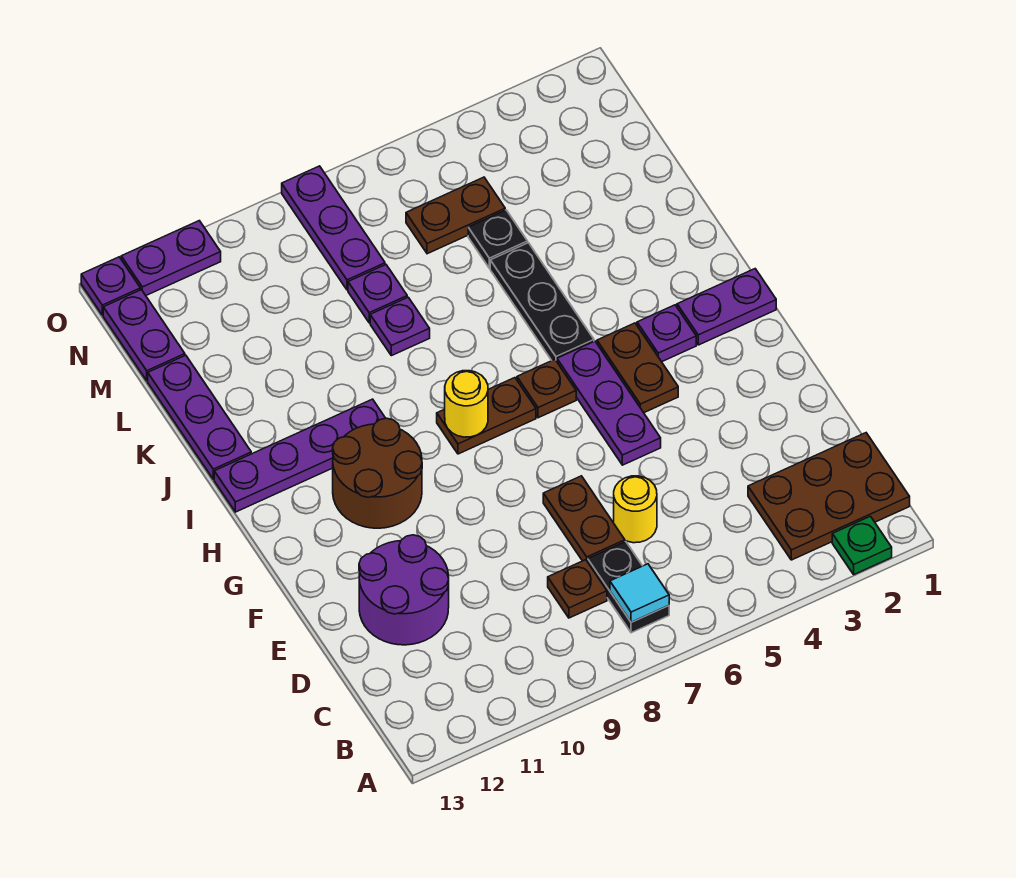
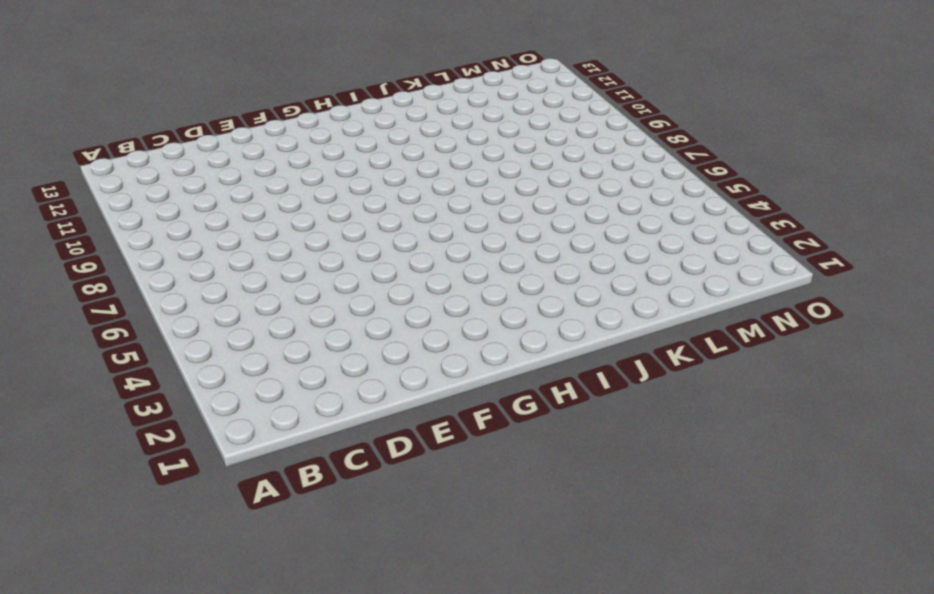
none -> green plate A2 level 1
none -> brown plate B1:C3 level 1
none -> black plate B7:C7 level 1

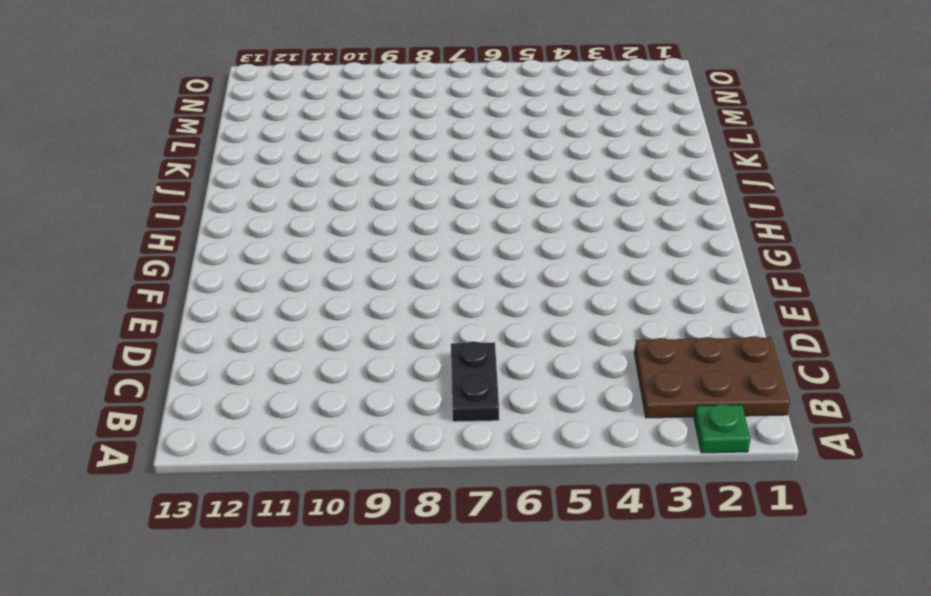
none -> brown plate C8 level 1
none -> yellow round brick D6 level 1
none -> brown plate D7:E7 level 1

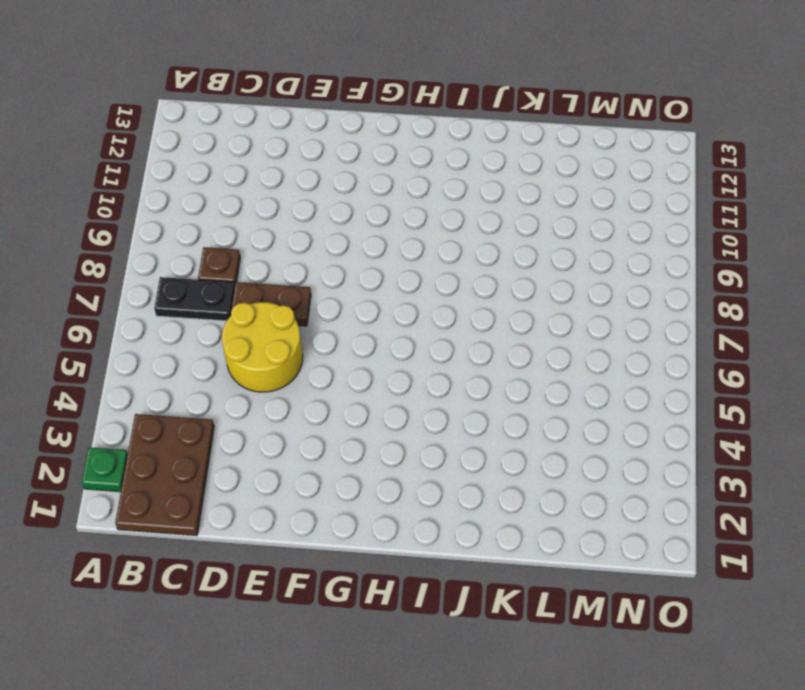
yellow round brick D5:E6 level 1 -> yellow round brick D6 level 1
none -> purple round brick D11:E12 level 1
none -> purple plate F5:H5 level 1
none -> brown plate G4:H4 level 1

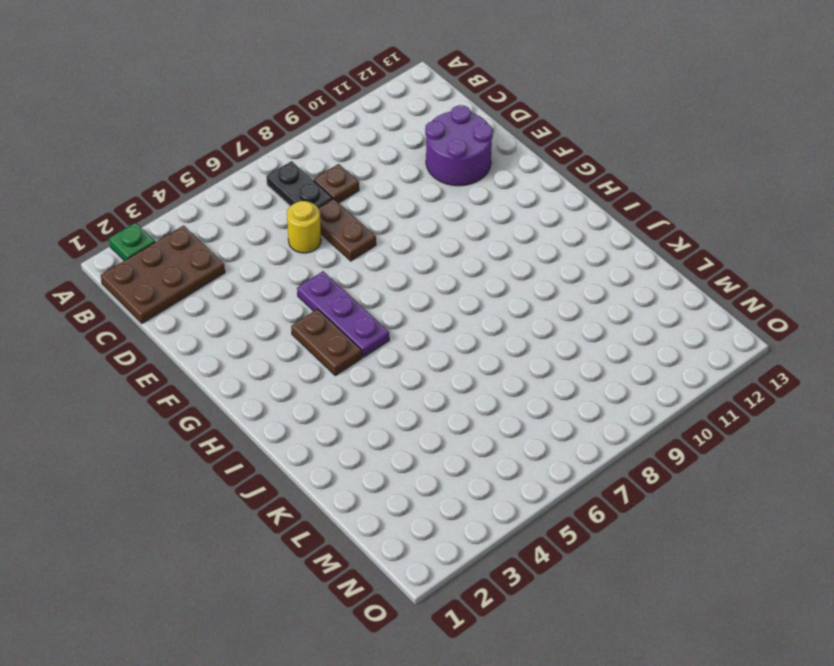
none -> brown round brick G10:H11 level 1
none -> purple plate H1:H2 level 1
none -> purple plate H3 level 1

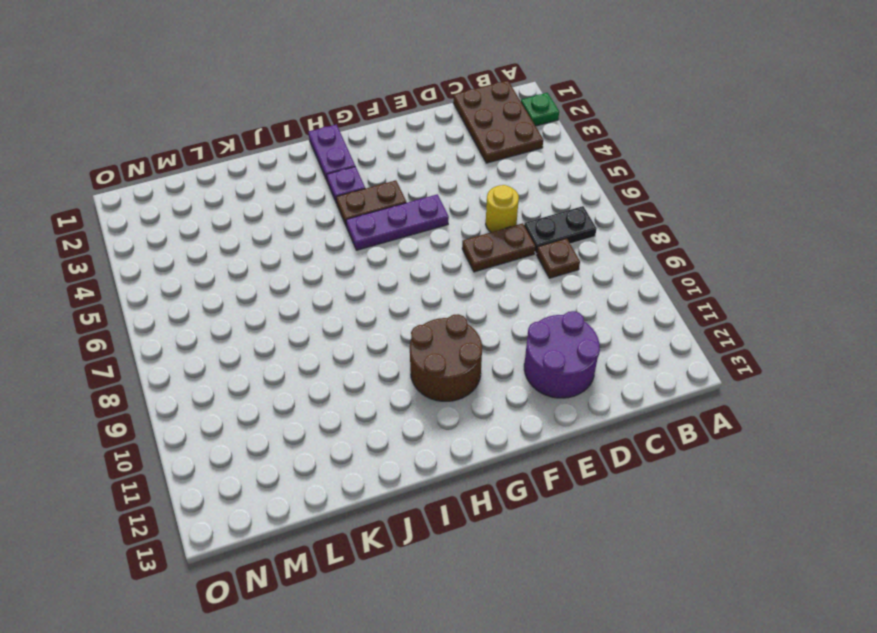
none -> brown plate H6 level 1
none -> brown plate H7:H8 level 1
none -> black plate I5:K5 level 1

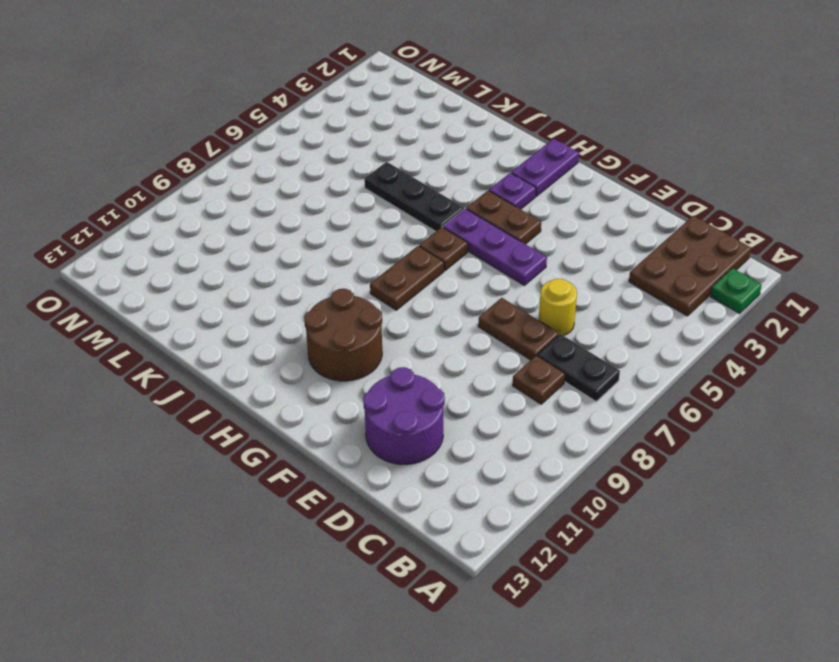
none -> purple plate I10:I13 level 1
none -> purple plate J13:L13 level 1
none -> purple plate K8 level 1

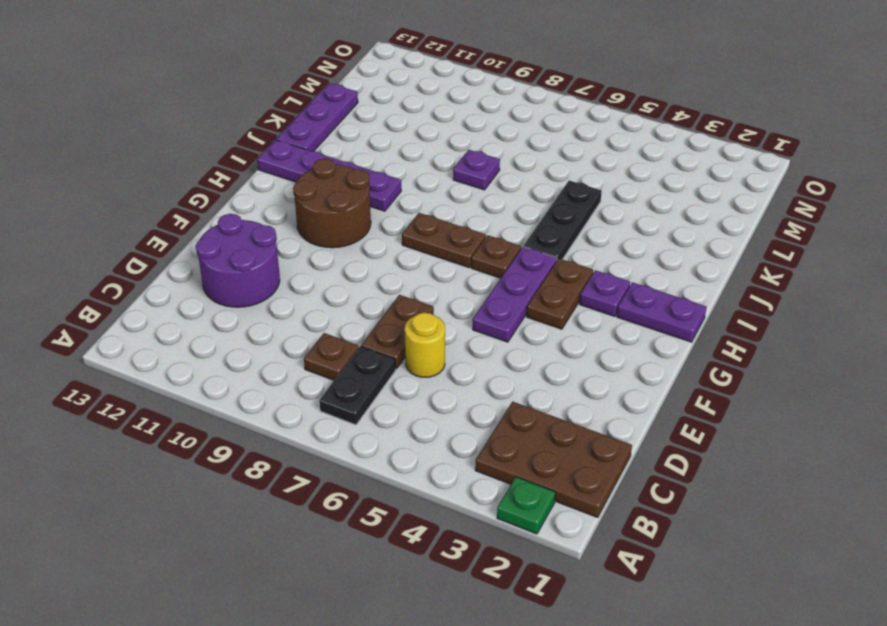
none -> black plate L5 level 1
none -> purple plate L8 level 1
none -> brown plate M5:M6 level 1

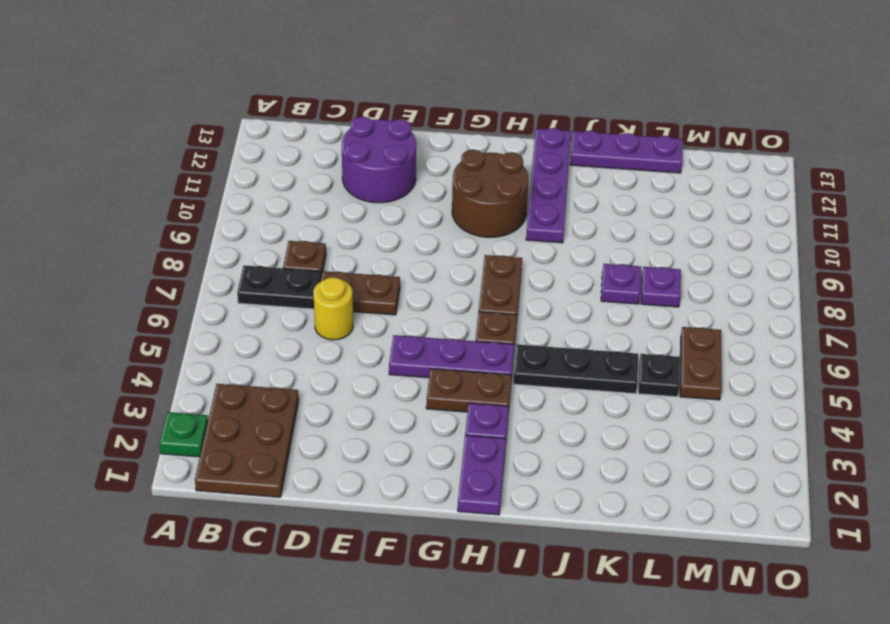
none -> purple plate M8:O8 level 1
none -> purple plate M13:N13 level 1
none -> purple plate O11:O12 level 1

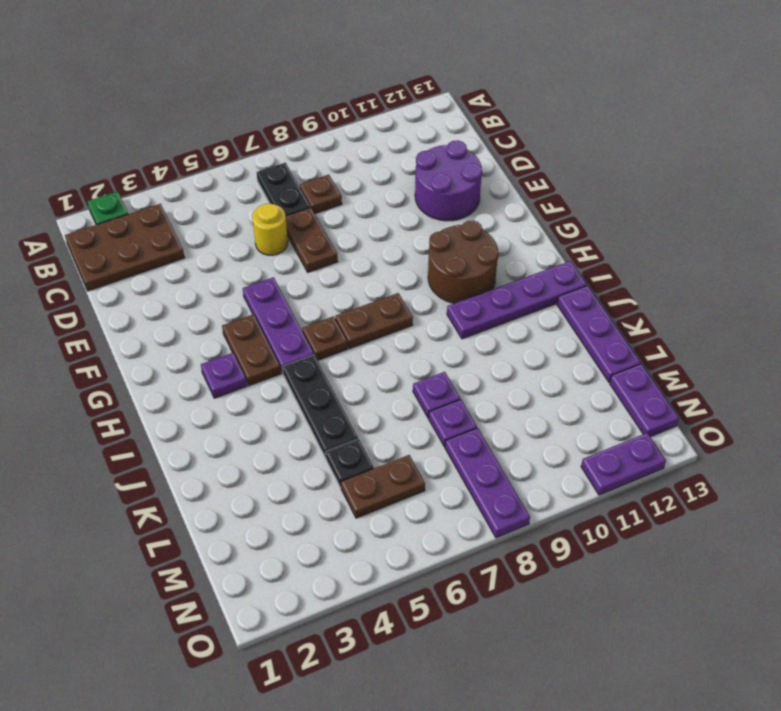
none -> purple plate H1:H2 level 1
none -> purple plate O13 level 1
none -> cyan tile B7 level 2

